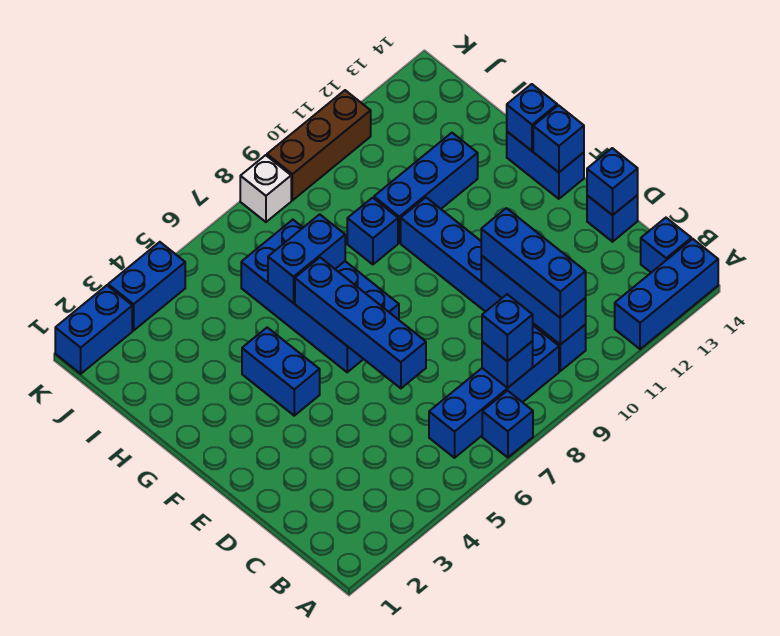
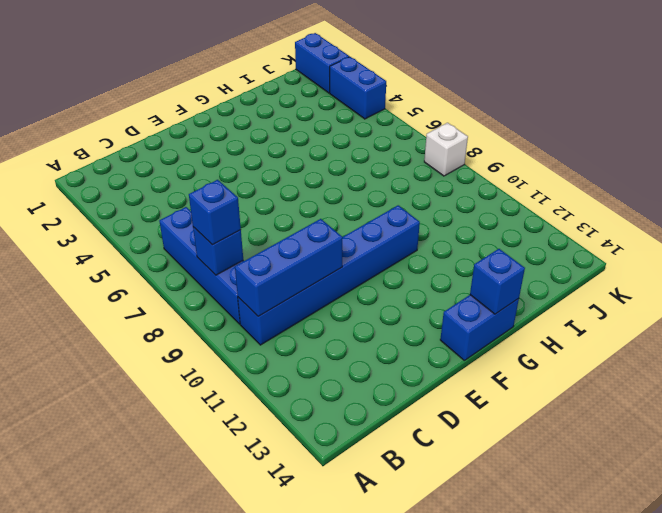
none -> blue brick A7 level 1
none -> blue brick A12:A14 level 1
none -> blue brick B14 level 1

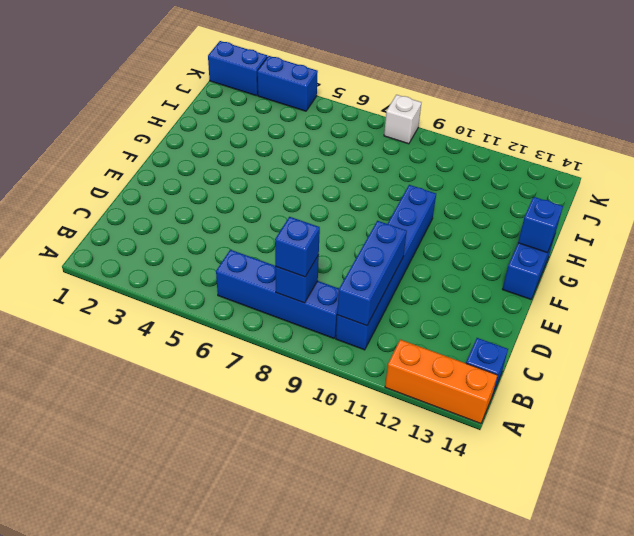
orange brick A12:A14 level 1 -> blue brick A12:A14 level 1
none -> blue brick A7 level 1
none -> blue brick D14 level 1
none -> blue brick F4:G4 level 1

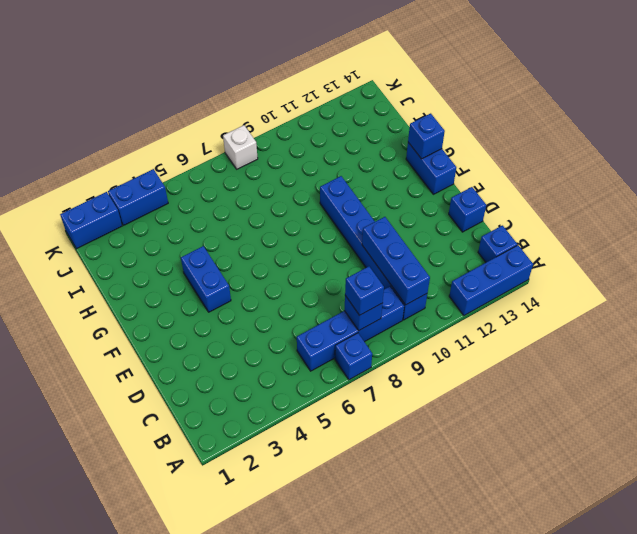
none -> blue brick F6:I7 level 1
none -> blue brick H9 level 1
none -> blue brick H10:H12 level 1

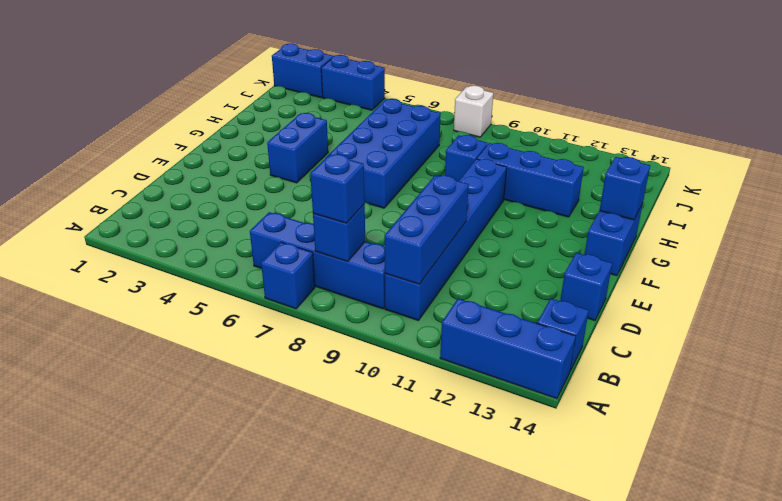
none -> brown brick K9:K11 level 1
none -> blue brick D6:G6 level 2
none -> blue brick D14 level 2

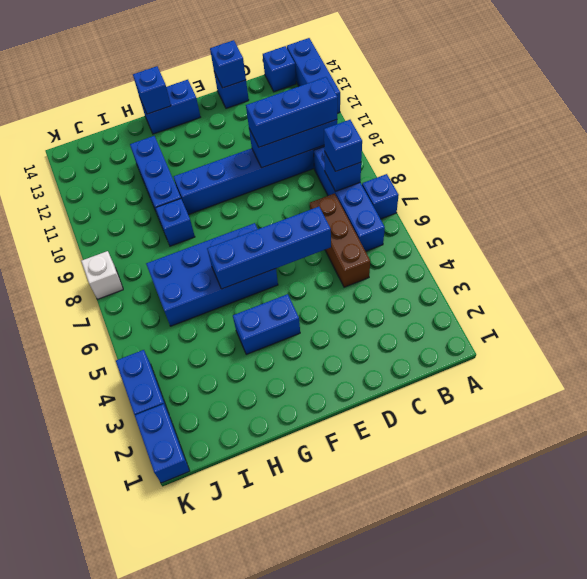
brown brick C5:C7 level 1 -> brown brick K9:K11 level 1
none -> blue brick F14 level 2
none -> blue brick H6:H7 level 2

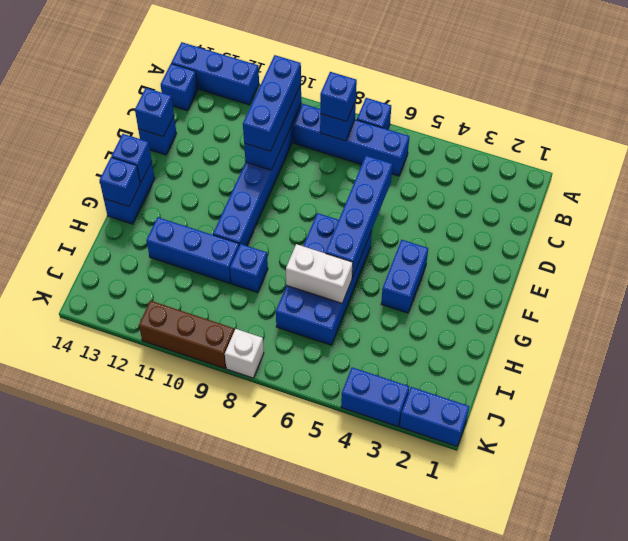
white brick H6:H7 level 2 -> blue brick H6:H7 level 2

